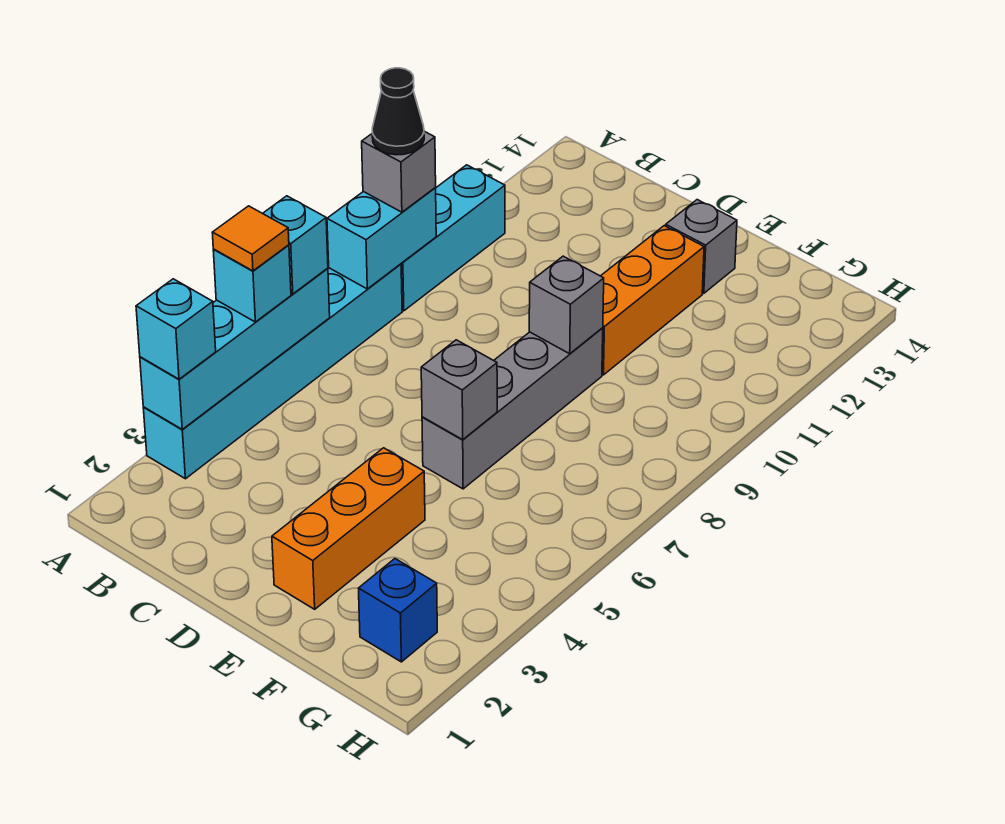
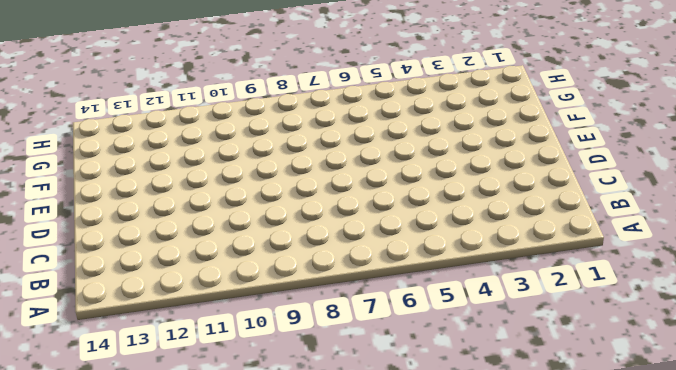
none -> cyan brick A3:A8 level 1
none -> cyan brick A9:A11 level 1
none -> orange brick E2:E4 level 1

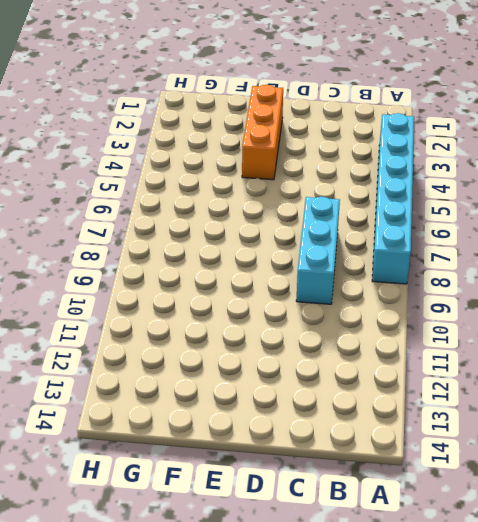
cyan brick C7:C9 level 1 -> cyan brick A9:A11 level 1
none -> grey brick E6:E9 level 1
none -> orange brick E10:E12 level 1
none -> grey brick E13 level 1

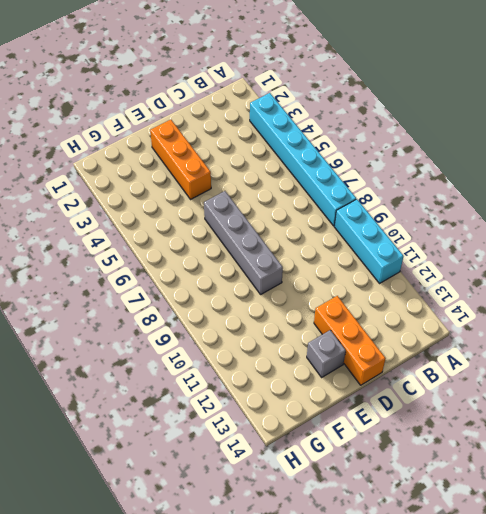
orange brick D12:D14 level 1 -> orange brick E10:E12 level 1
none -> blue brick G2 level 1
none -> cyan brick A3:A6 level 2
none -> cyan brick A8:A9 level 2

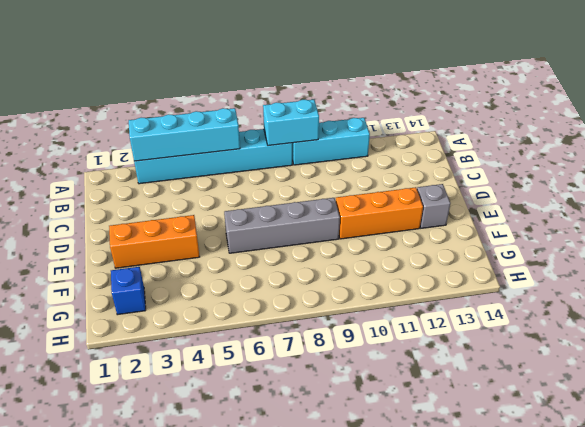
none -> grey brick E6 level 2
none -> grey brick E9 level 2
none -> cyan brick A3 level 3

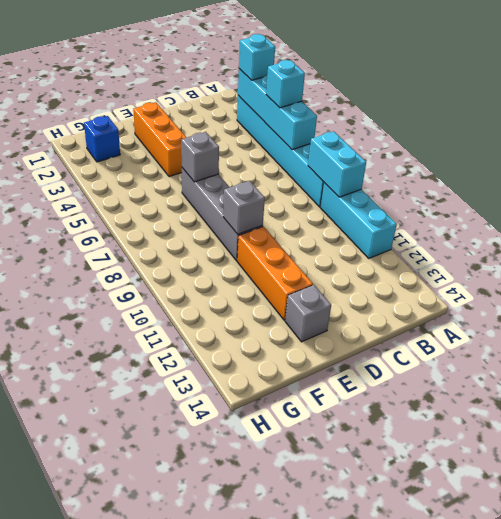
none -> cyan brick A6 level 3
none -> grey brick A9 level 3
none -> orange tile A5 level 4

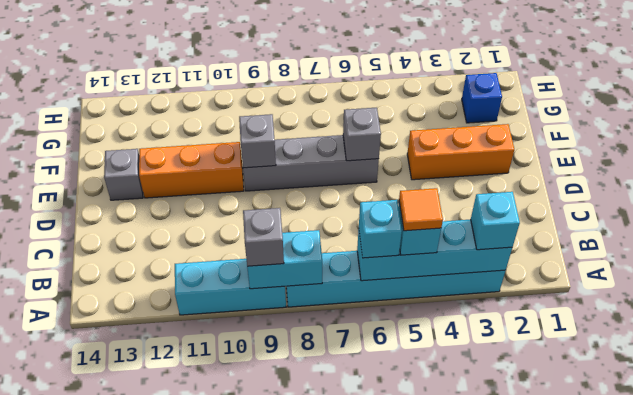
none -> black cone A9 level 4

